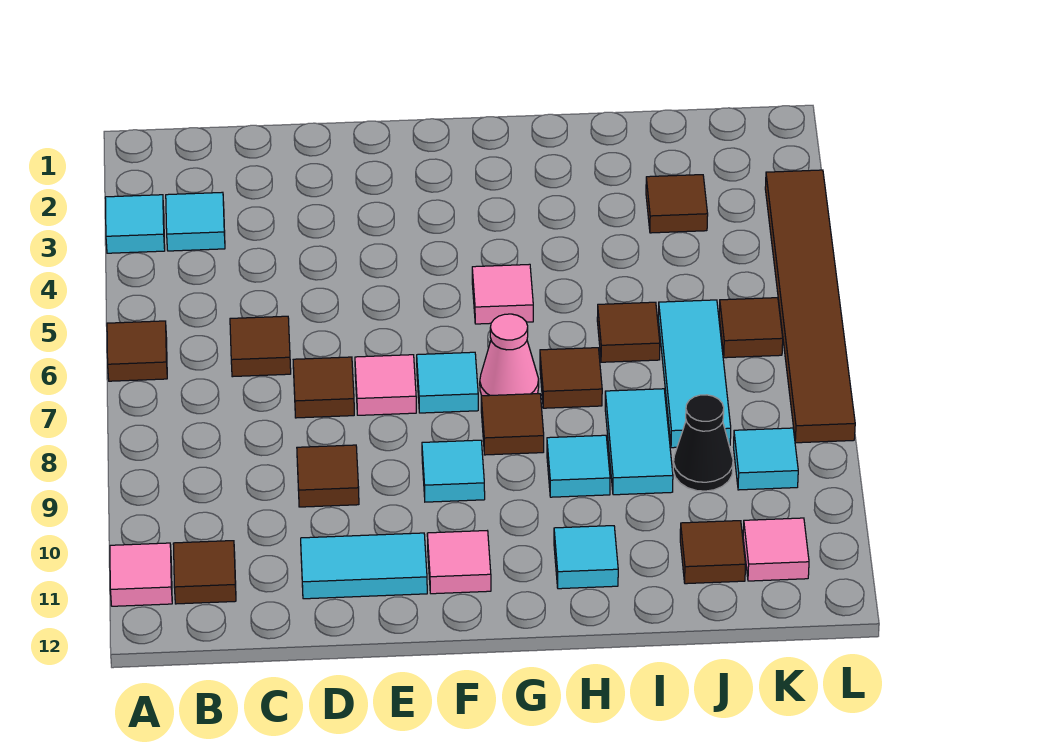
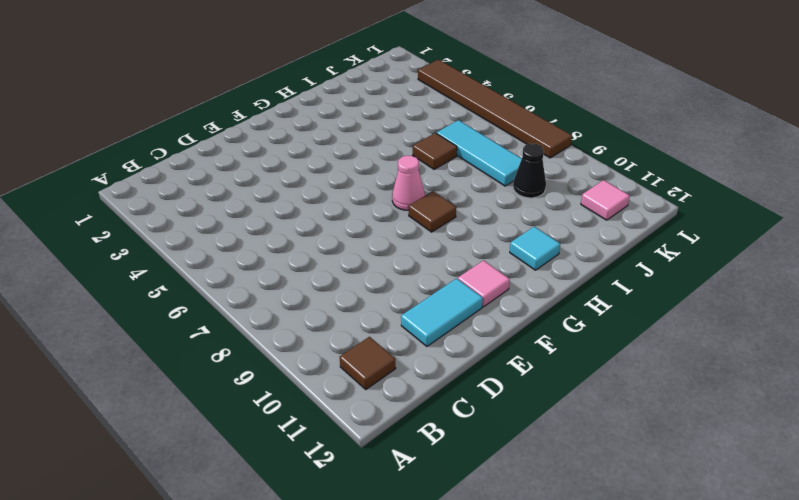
none -> cyan tile A3 level 1
none -> brown tile A6 level 1
none -> pink tile A11 level 1

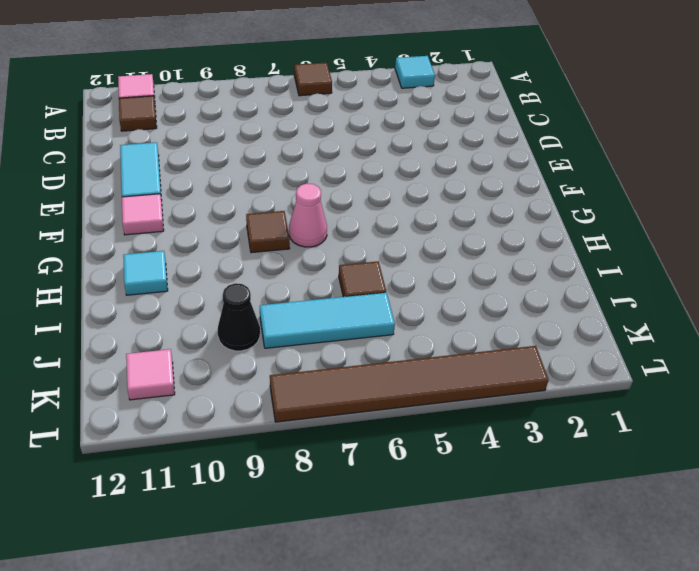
none -> cyan tile B3 level 1
none -> brown tile C6 level 1
none -> brown tile D7 level 1

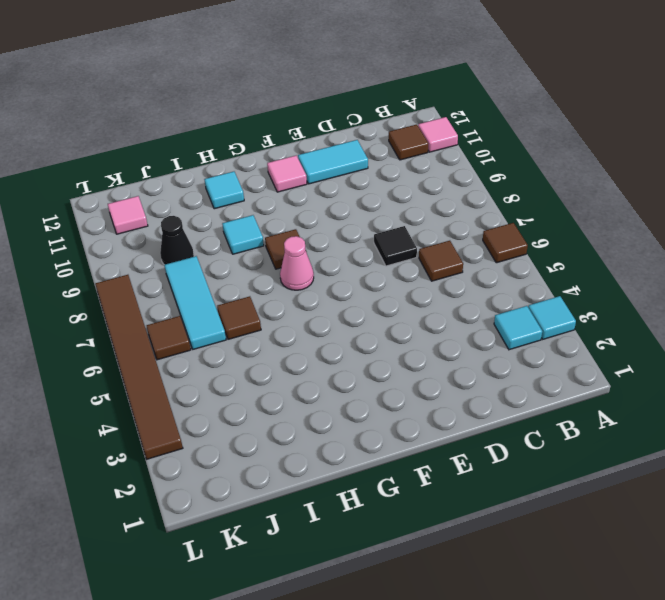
black tile D7 level 1 -> brown tile D7 level 1
none -> brown tile D9 level 1
none -> pink tile E7 level 1
none -> cyan tile F7 level 1

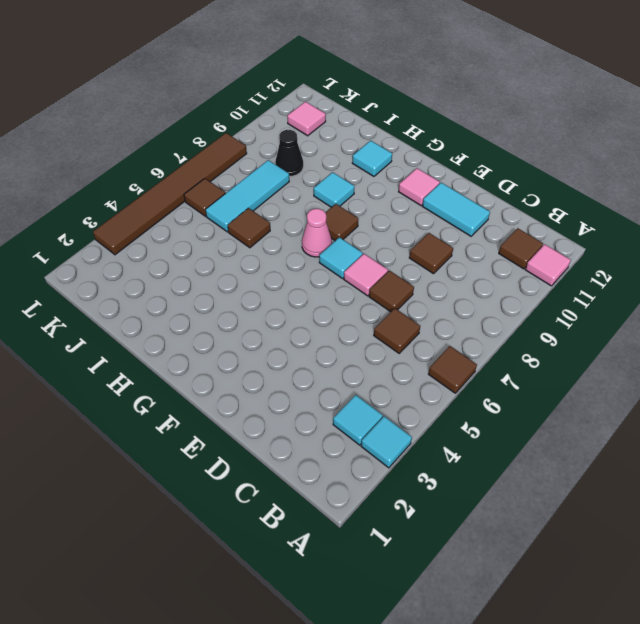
none -> cyan tile F9 level 1
none -> pink tile G5 level 1
none -> brown tile H7 level 1

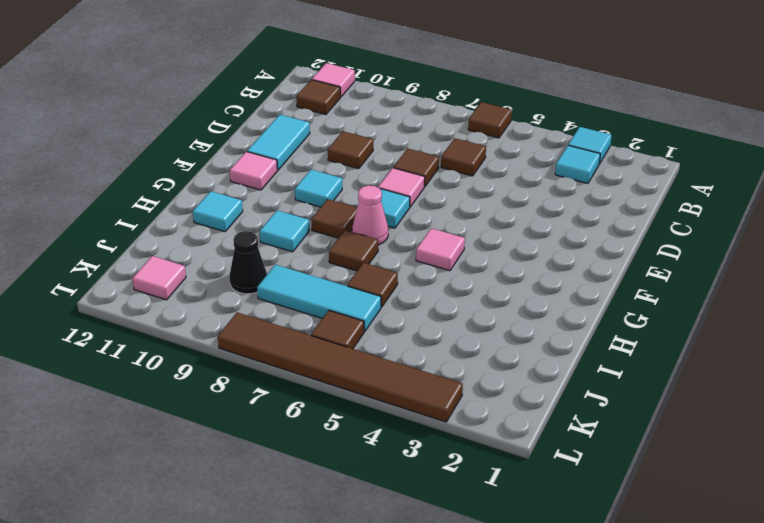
none -> cyan tile I8:I9 level 1
none -> brown tile J3 level 1
none -> brown tile J11 level 1

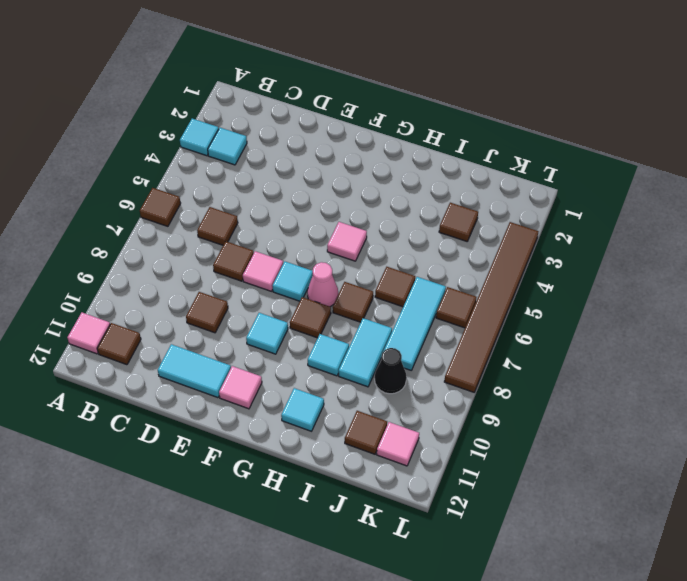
none -> cyan tile K9 level 1

